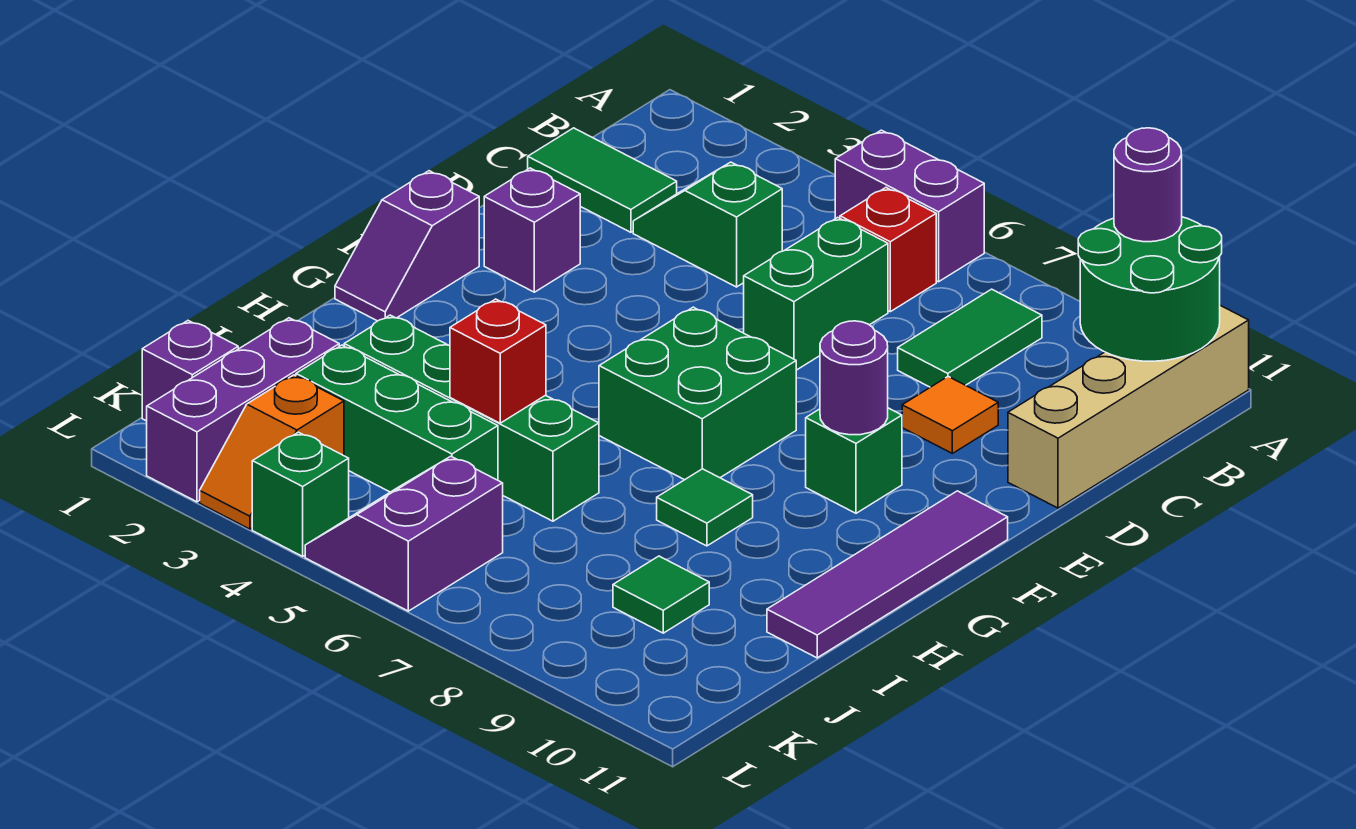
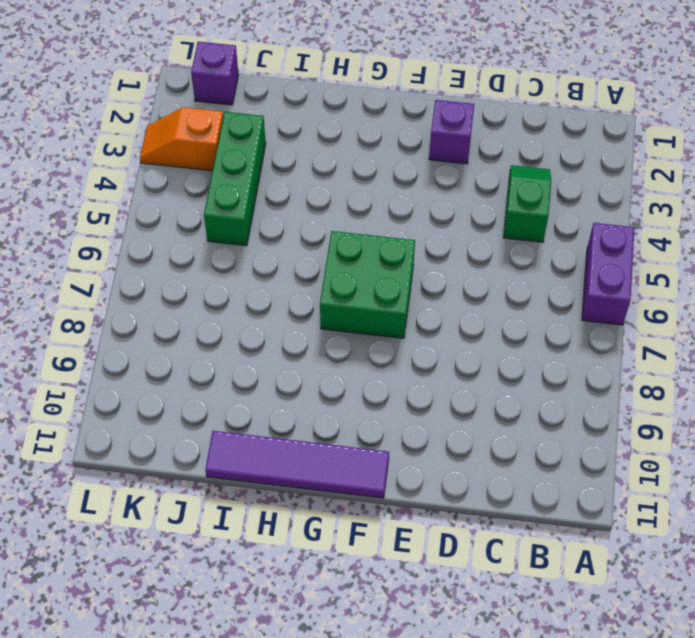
none -> tan brick A11:D11 level 1
none -> red brick B6 level 1
none -> green tile B8:C8 level 1

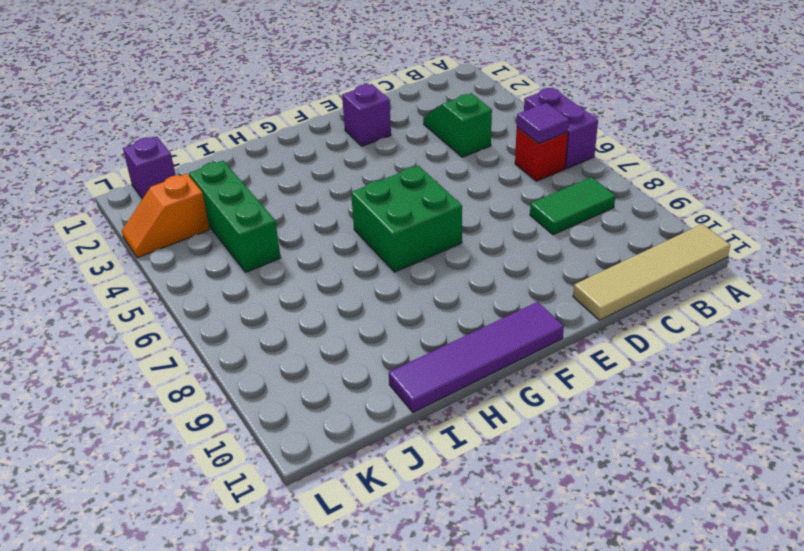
tan tile A11:D11 level 1 -> tan brick A11:D11 level 1
purple tile B6 level 2 -> none
none -> green tile C1:C2 level 1
none -> green brick C6:D6 level 1
none -> orange tile D9 level 1

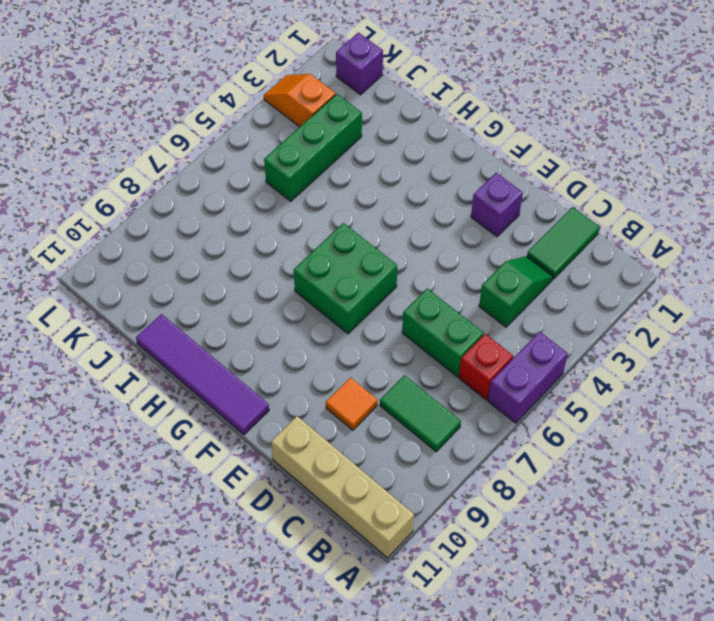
none -> purple slope F1:G1 level 1 top F
none -> green brick F9 level 1
none -> green tile H8 level 1

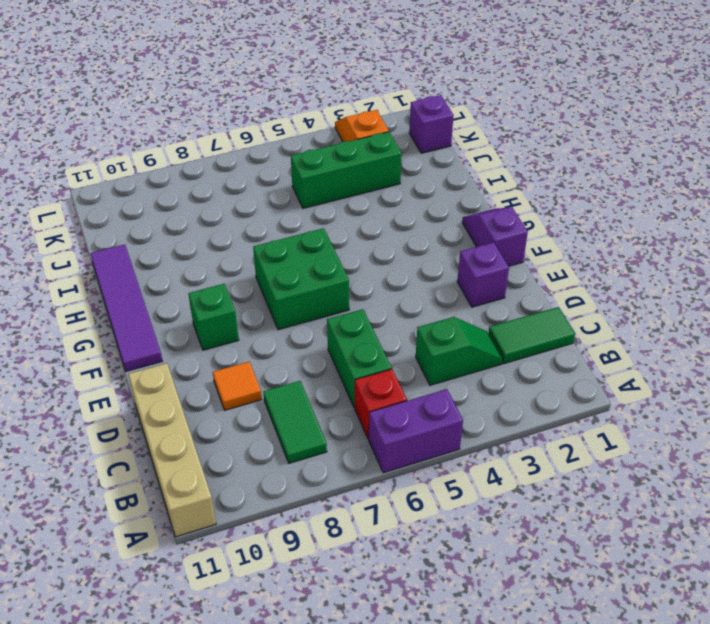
none -> green tile H8 level 1
none -> green brick I3:I6 level 1
none -> purple brick J2:L2 level 1

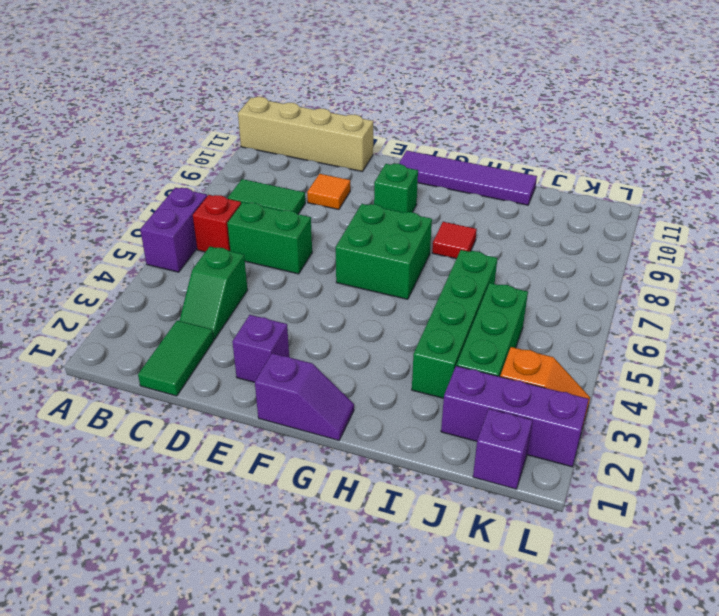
red tile H8 level 1 -> green tile H8 level 1
none -> green tile J9 level 1
none -> purple slope K5:L6 level 1 top 6
none -> green brick L4 level 1

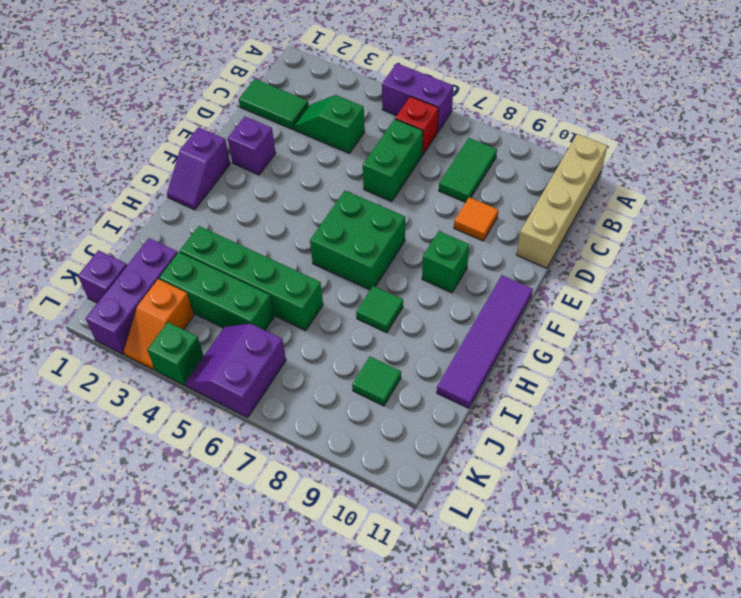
none -> green round brick A10:B11 level 2
none -> purple round brick F9 level 2
none -> red brick I5 level 2

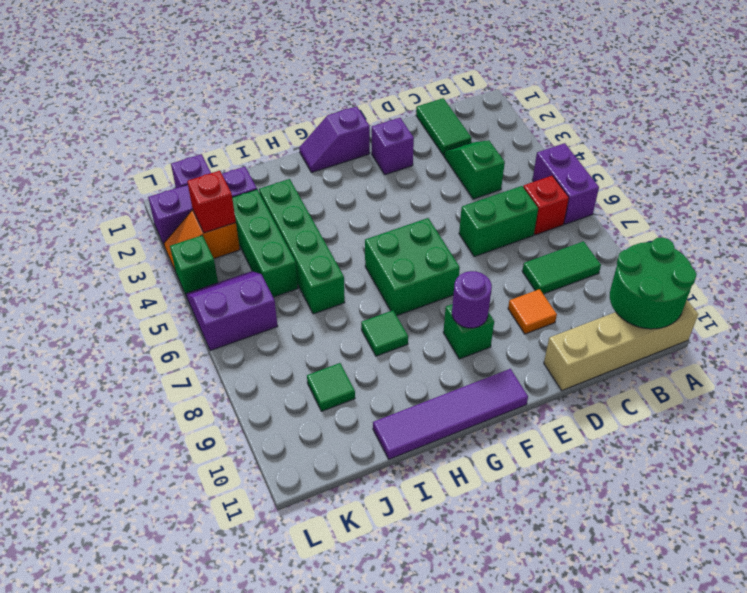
red brick K3 level 2 -> red brick I5 level 2
none -> purple round brick A10 level 3

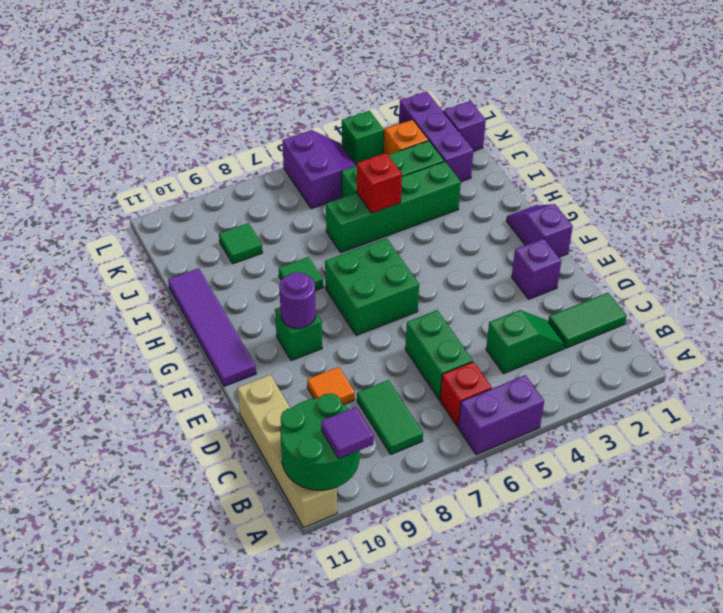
purple tile A10 level 3 -> purple round brick A10 level 3

